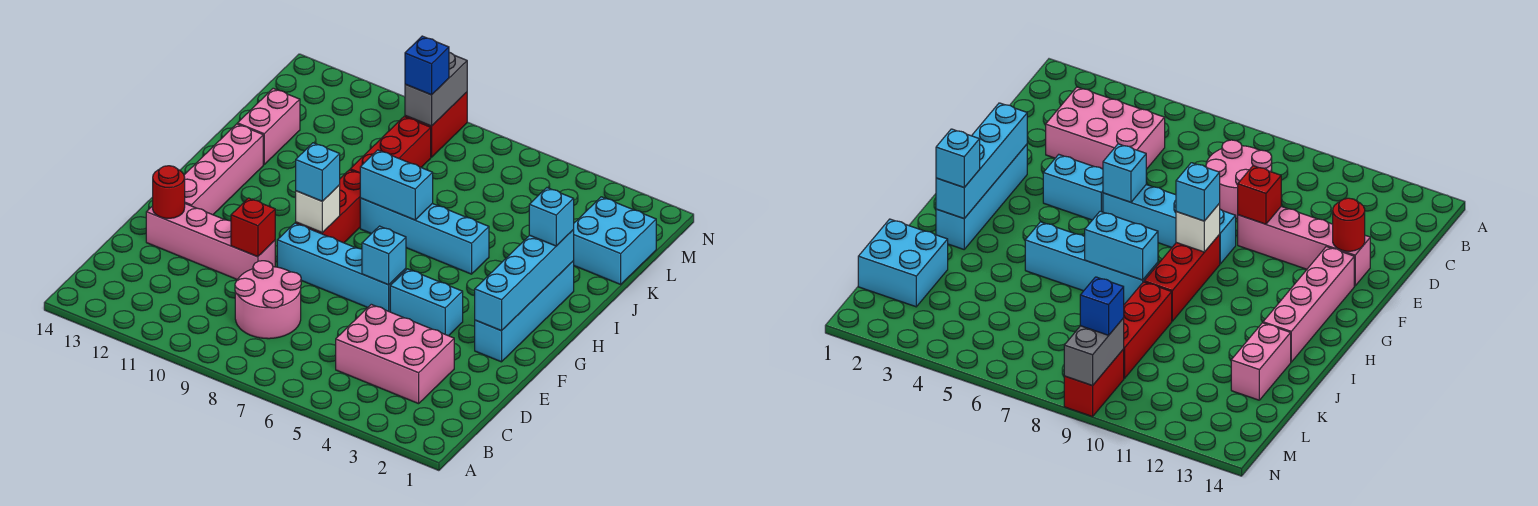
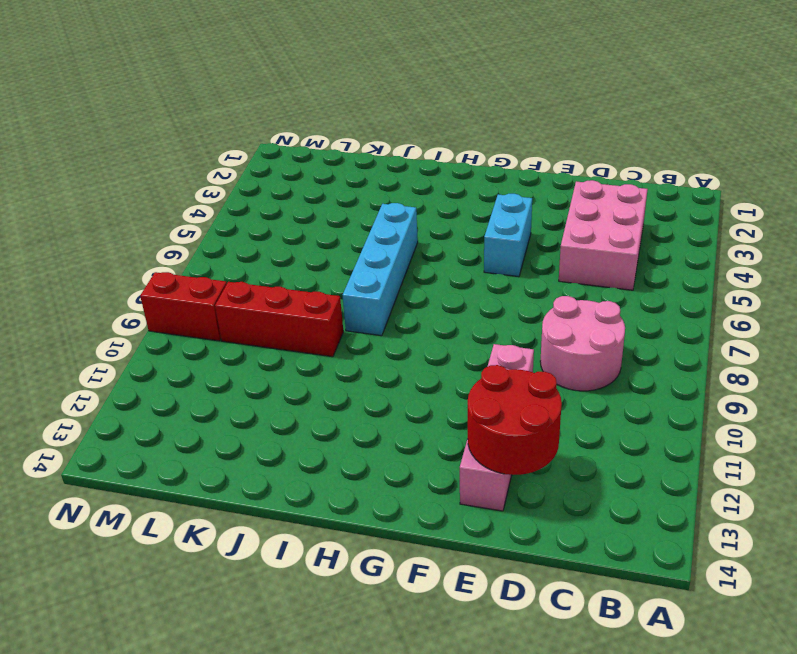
red round brick D12:E13 level 2 -> red round brick E13 level 2
none -> cyan brick F2:I2 level 1
none -> cyan brick F6:F9 level 1
none -> pink brick F13:I13 level 1

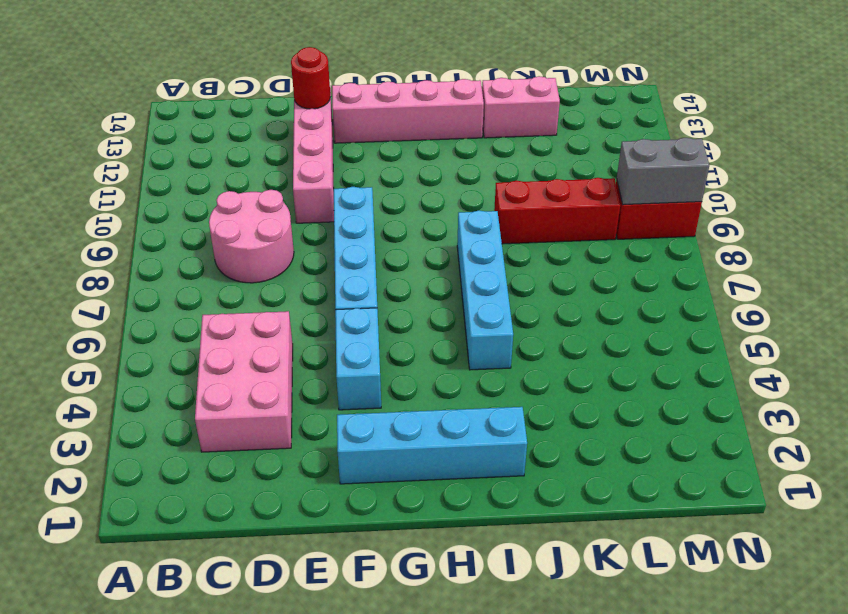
none -> red brick G9:I9 level 1
none -> cyan brick K1:L2 level 1
none -> red brick E10 level 2

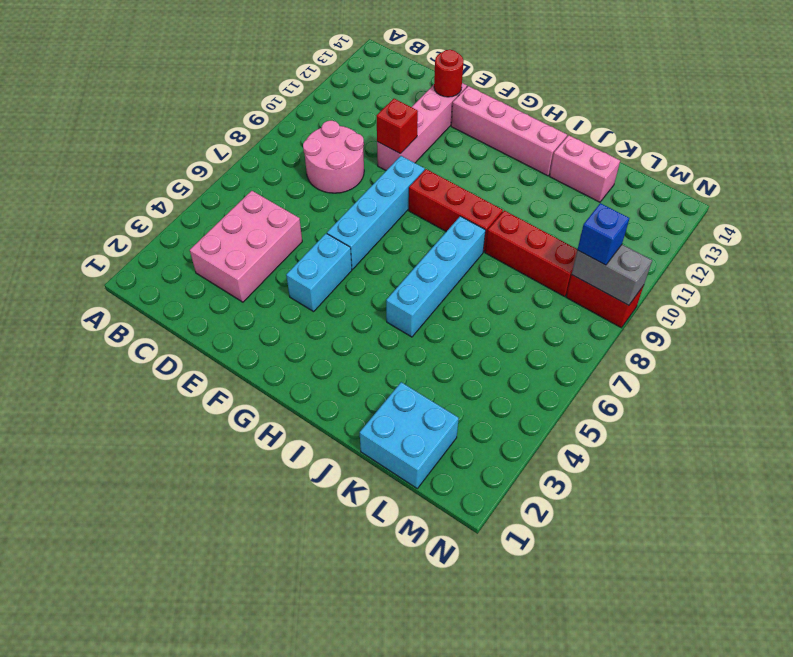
none -> cyan brick F2:I2 level 1
none -> cyan brick F2:I2 level 2
none -> cyan brick F6 level 2

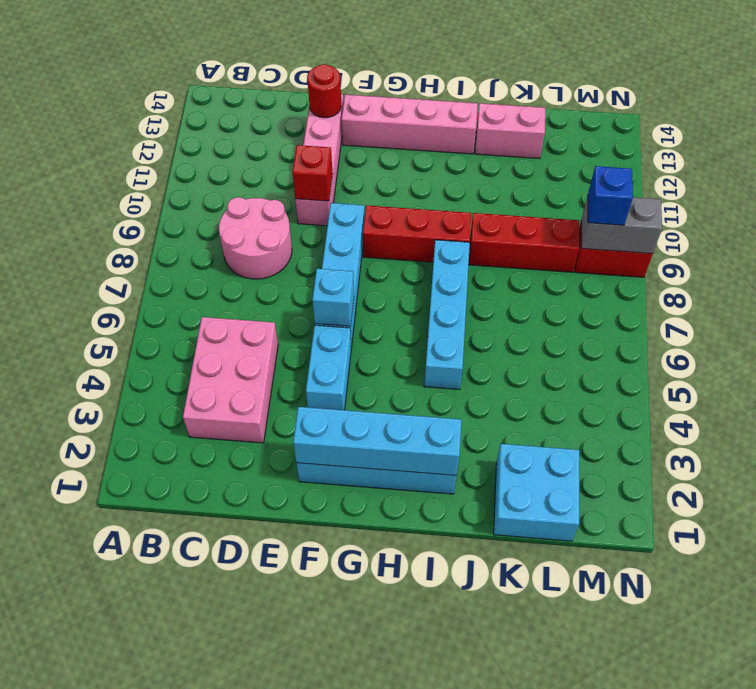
none -> white brick G9 level 2
none -> cyan brick I7:I8 level 2
none -> cyan brick G9 level 3

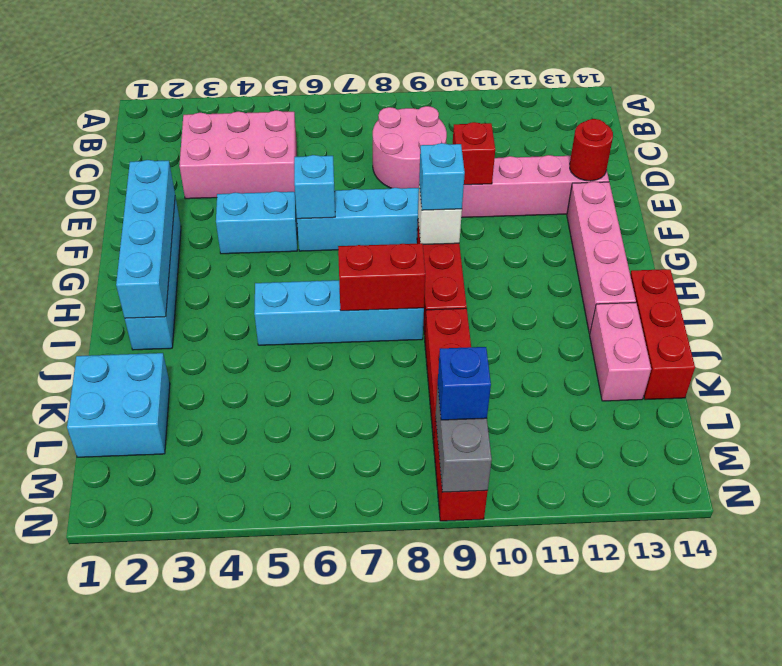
red brick I7:I8 level 2 -> cyan brick I7:I8 level 2
red brick I14:K14 level 1 -> none
none -> cyan brick I2 level 3

